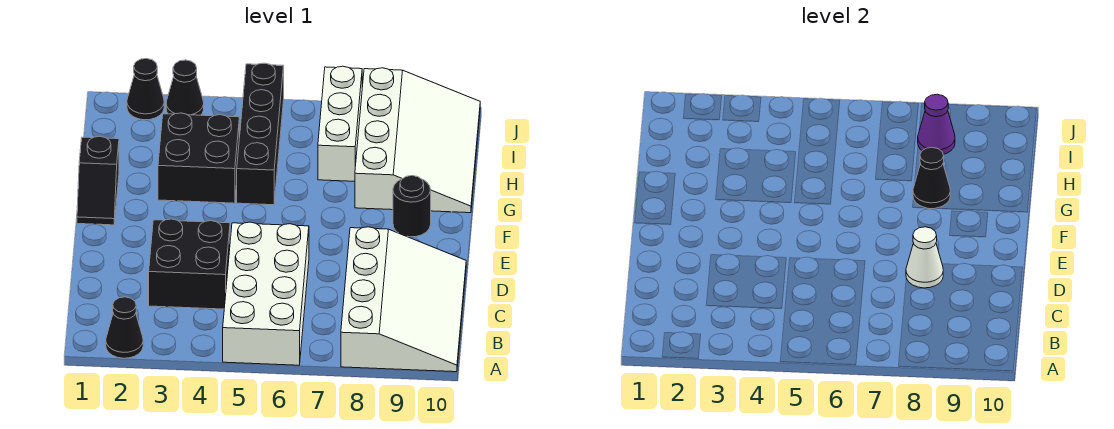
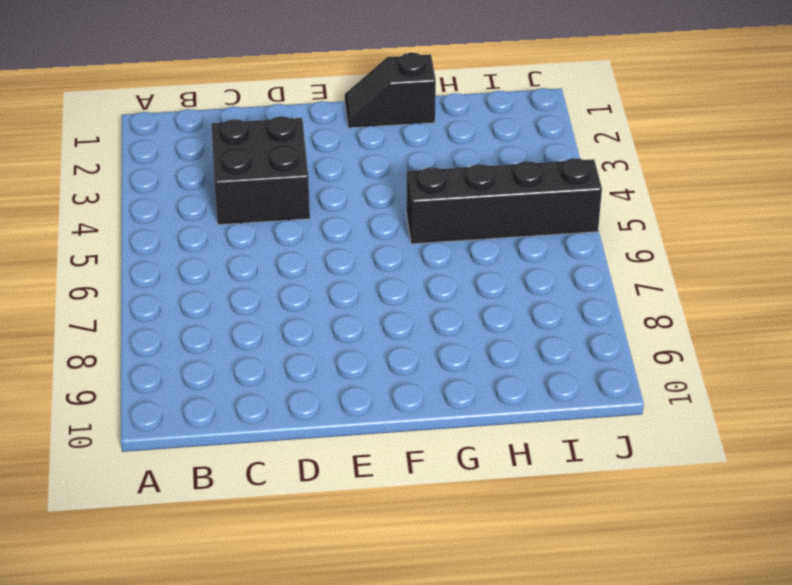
none -> black cone A2 level 1
none -> white brick A5:D6 level 1
none -> white slope A8:D10 level 1 top 8

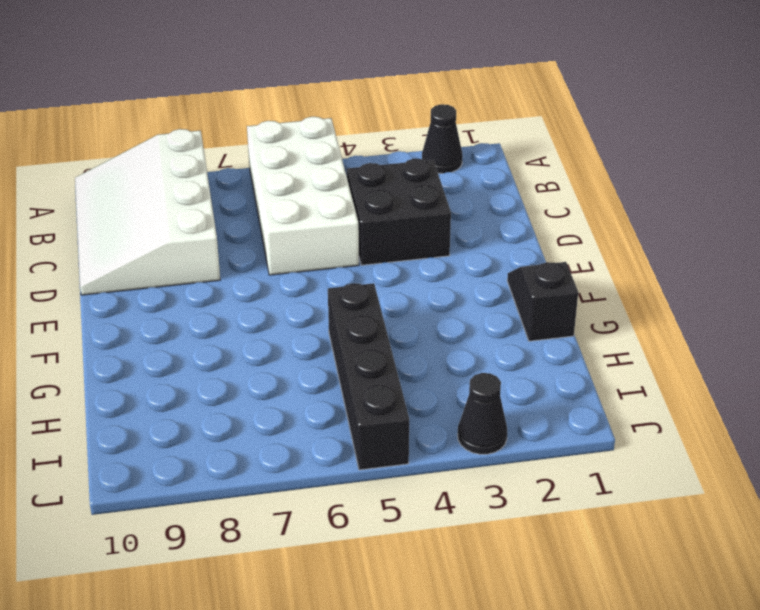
none -> black round brick F9 level 1
none -> black brick G3:H4 level 1
none -> white slope G8:J10 level 1 top 8

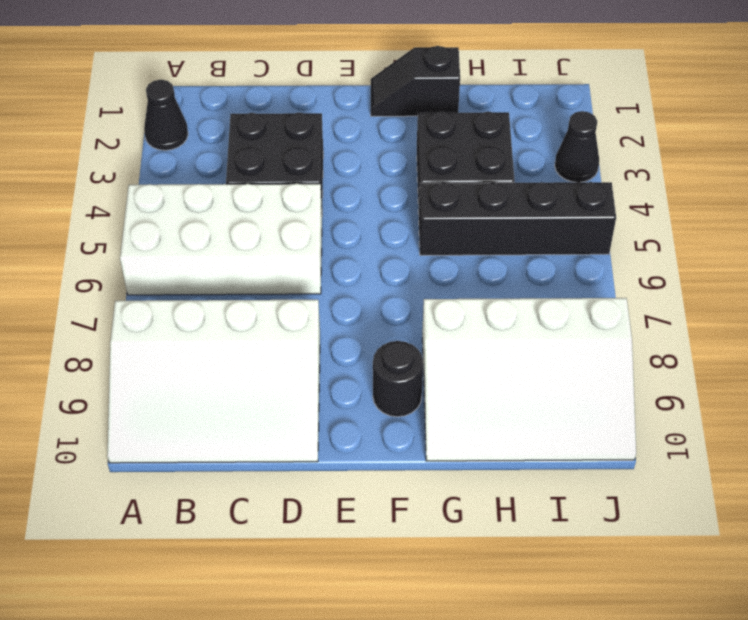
none -> white brick H7:J7 level 1
none -> black cone J2 level 1
none -> white cone D8 level 2

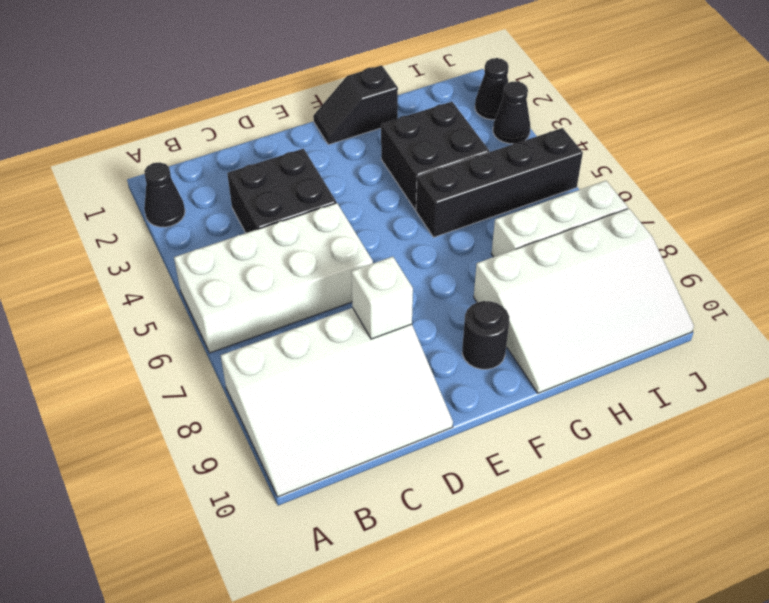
white brick D8 level 2 -> white cone D8 level 2
none -> black cone G8 level 2
none -> purple cone I8 level 2

